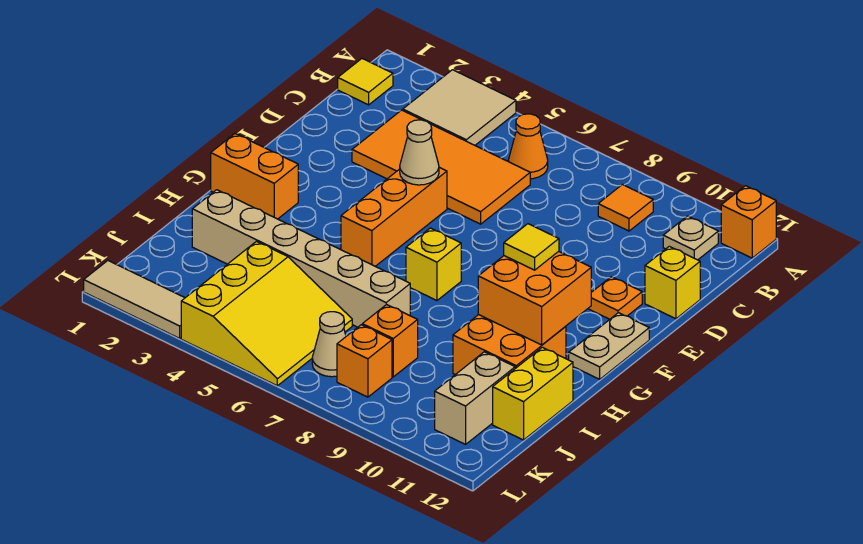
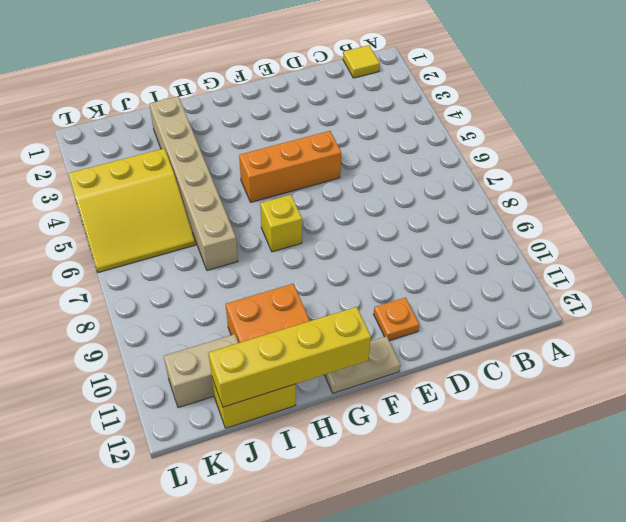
yellow brick G12:J12 level 2 -> none
none -> tan tile A3:B4 level 1
none -> orange brick A12 level 1
none -> orange cone B6 level 1

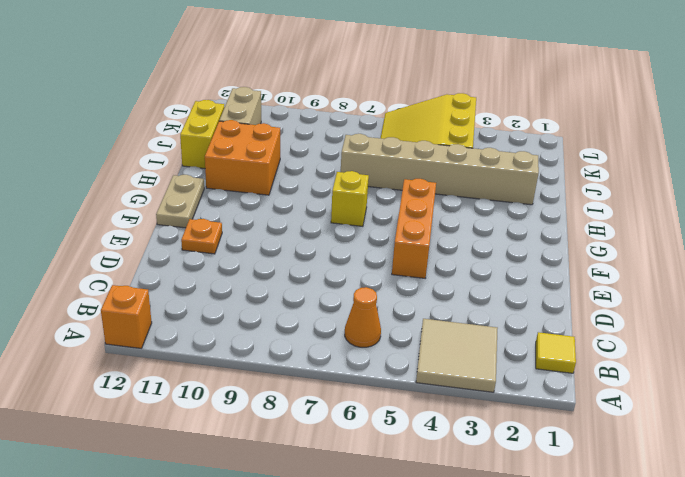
none -> orange tile B9 level 1
none -> tan plate B11 level 1
none -> orange tile C3:D6 level 1

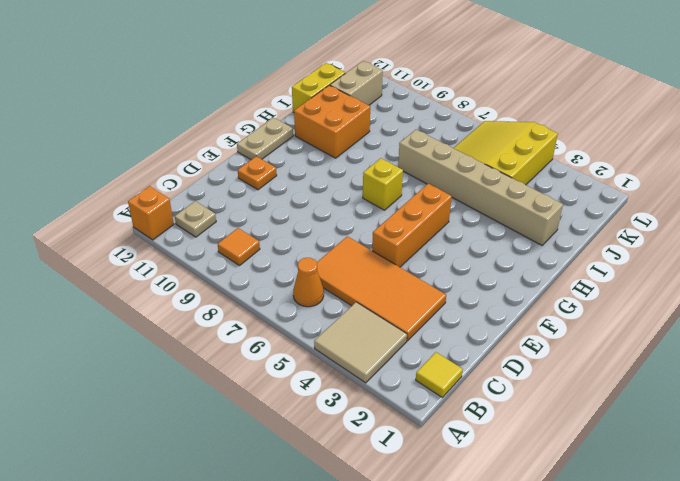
none -> yellow brick D12 level 1
none -> orange brick G1:G2 level 1
none -> orange brick J8 level 1

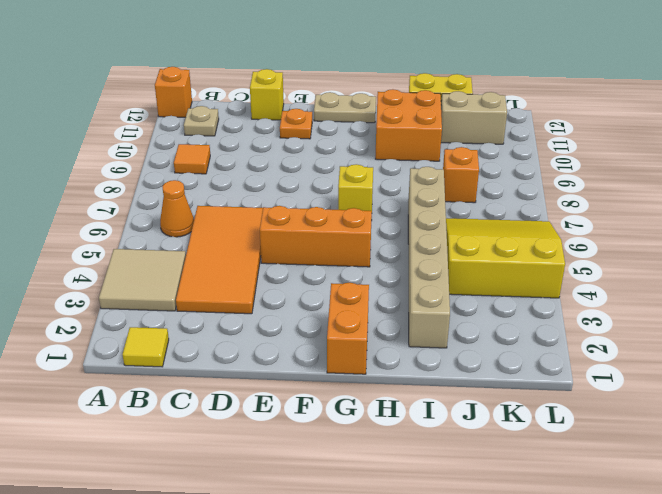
none -> tan cone K7 level 1
none -> orange brick K8 level 1
none -> tan tile L1:L3 level 1

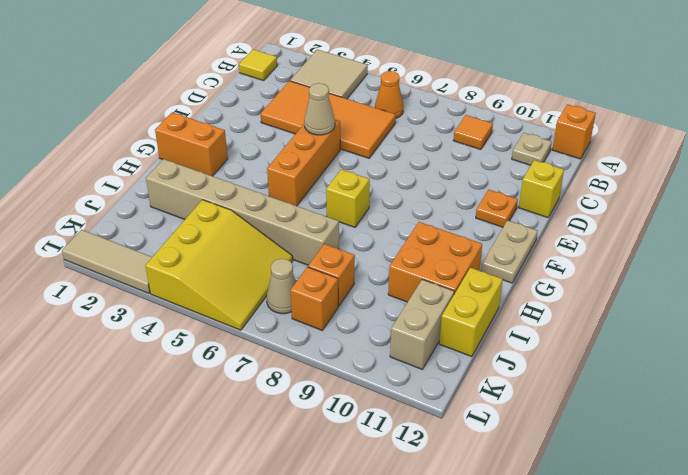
none -> orange brick G10:H11 level 2
none -> yellow tile G10 level 3

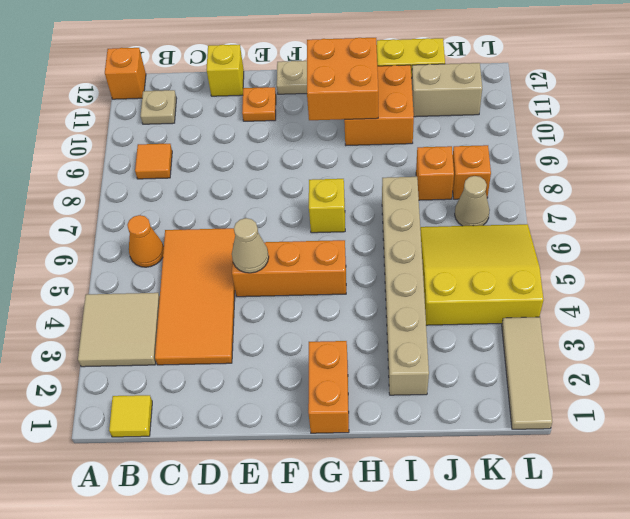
none -> yellow tile G10 level 3

